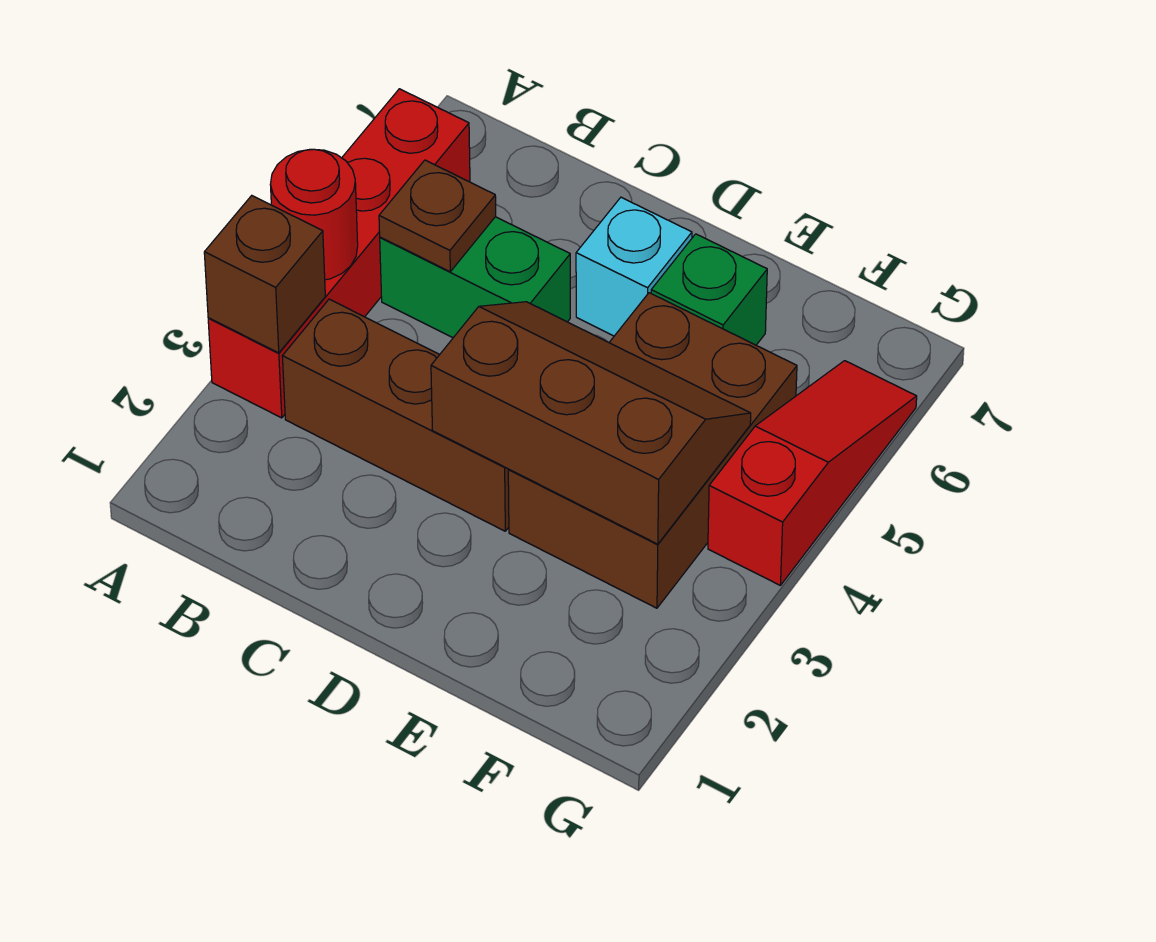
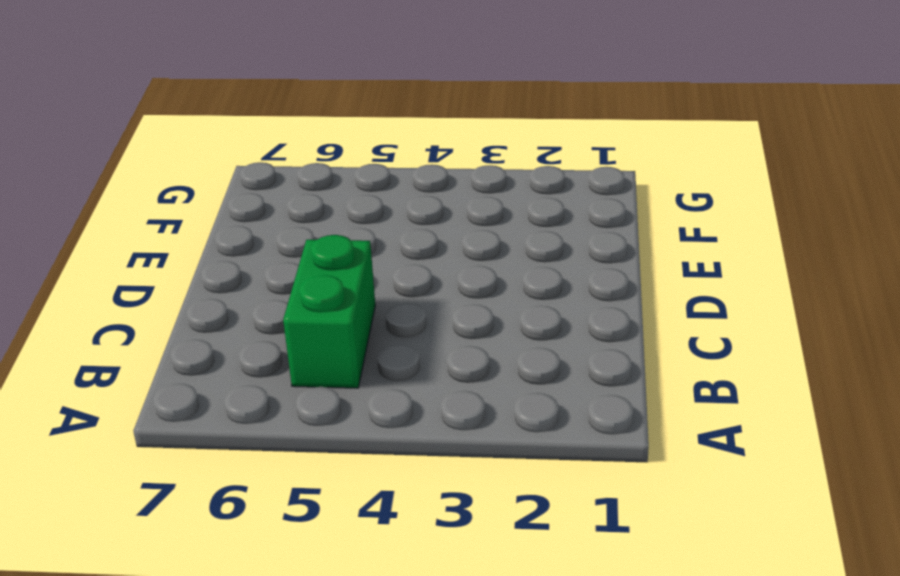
none -> red brick A3:A6 level 1
none -> brown brick B3:D3 level 1

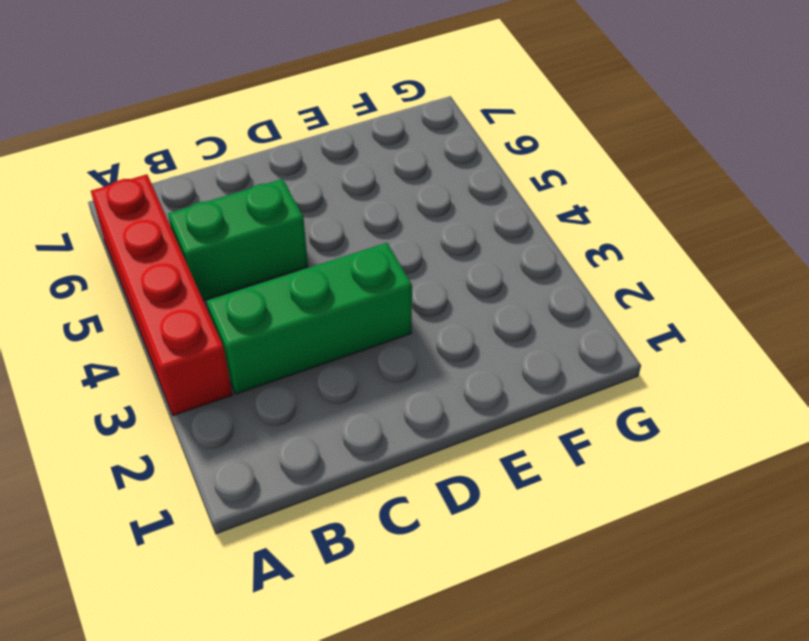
green brick B3:D3 level 1 -> brown brick B3:D3 level 1
none -> cyan brick D6 level 1
none -> brown brick E3:F5 level 1

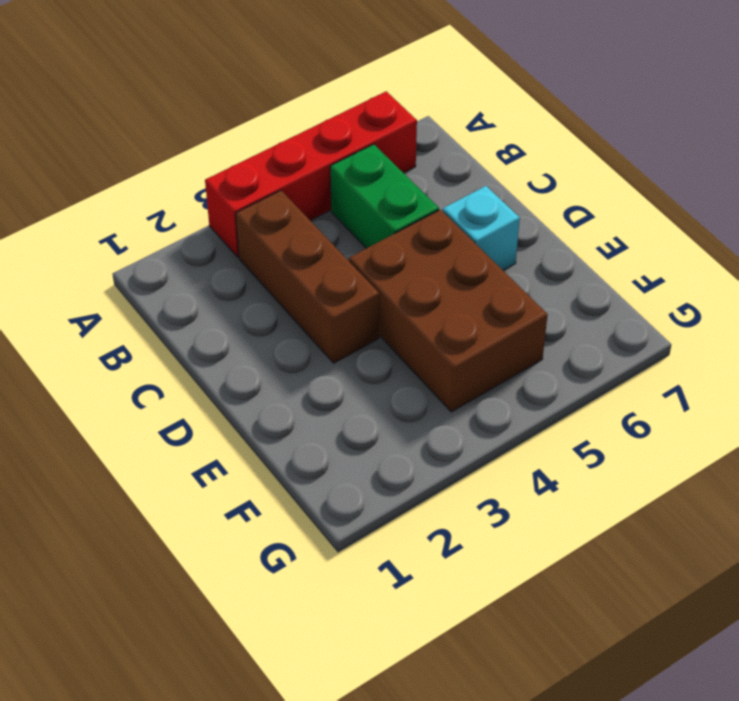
brown brick D4:F5 level 1 -> brown brick E3:F5 level 1
none -> green brick E6 level 1
none -> red slope G4:G6 level 1 top 4

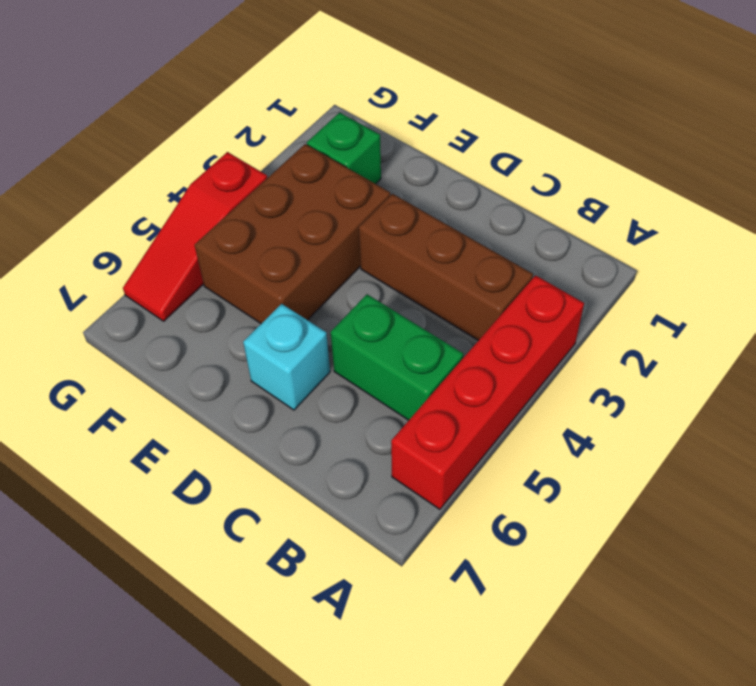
green brick F2 level 1 -> green brick E6 level 1
none -> brown brick A3 level 2
none -> red round brick A4 level 2

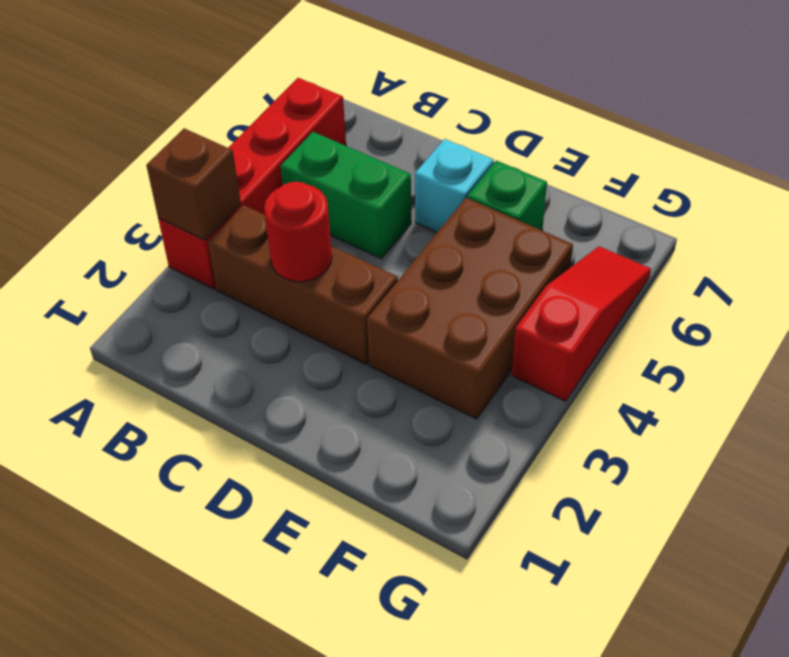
red round brick C3 level 2 -> red round brick A4 level 2
none -> brown plate B5 level 2
none -> brown slope D3:F4 level 2 top 3

